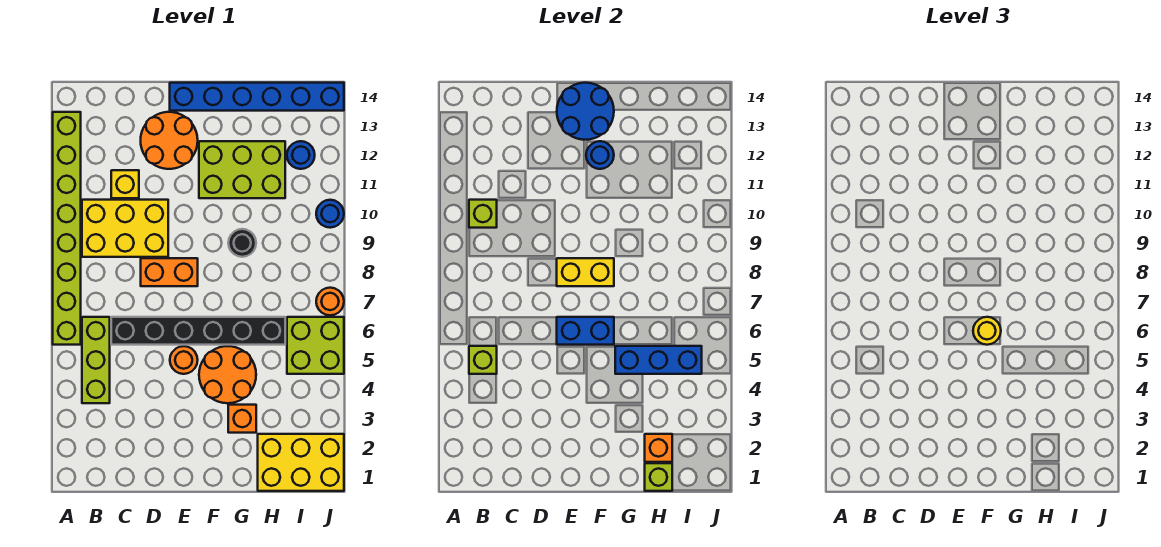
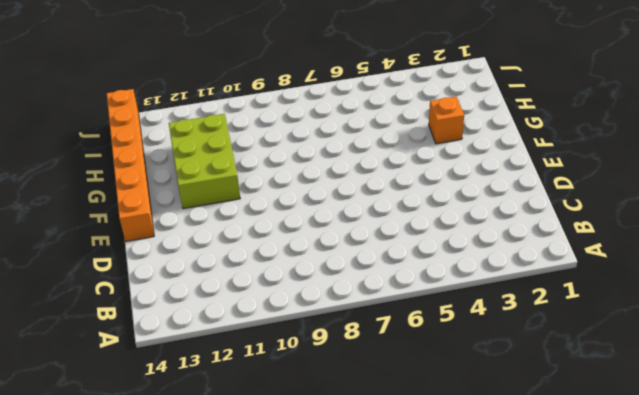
orange brick E14:J14 level 1 -> blue brick E14:J14 level 1
none -> lime brick A6:A13 level 1
none -> lime brick B4:B6 level 1
none -> yellow brick B9:D10 level 1

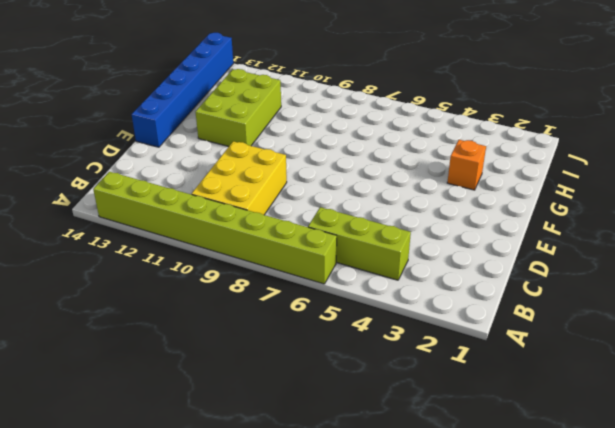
none -> black brick C6:H6 level 1
none -> yellow brick C11 level 1
none -> orange brick D8:E8 level 1

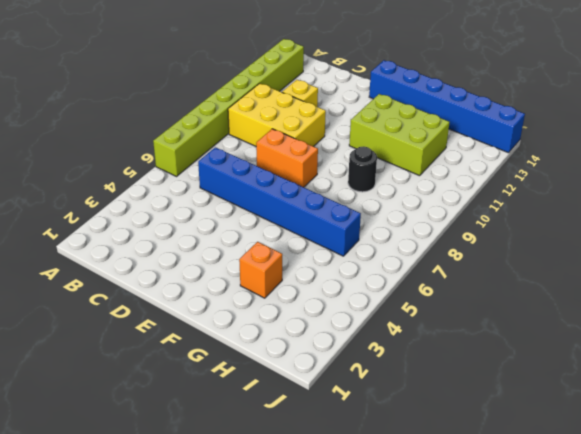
blue brick C6:H6 level 1 -> black brick C6:H6 level 1
none -> lime brick B4:B6 level 1
none -> orange round brick D12:E13 level 1
none -> orange round brick E5 level 1

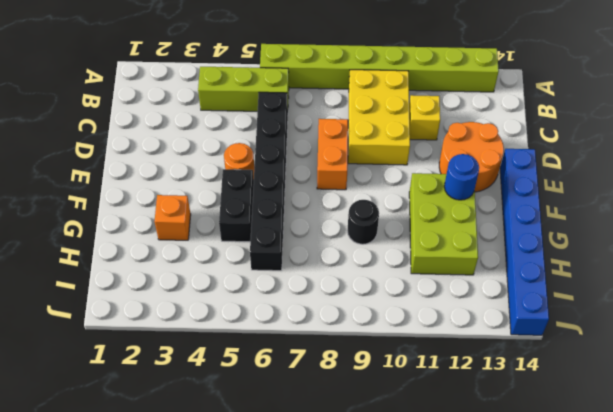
black brick F5:G5 level 1 -> orange round brick F4:G5 level 1
none -> yellow brick H1:J2 level 1
none -> lime brick I5:J6 level 1
none -> blue round brick I12 level 1

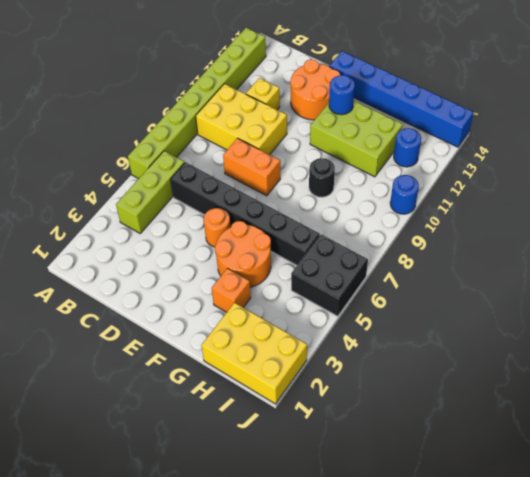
black brick I5:J6 level 1 -> lime brick I5:J6 level 1
none -> orange round brick J7 level 1
none -> lime brick B5 level 2
none -> lime brick B10 level 2

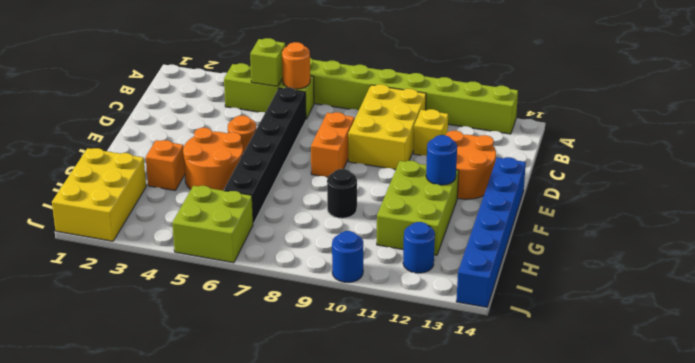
orange round brick B6 level 2 -> orange round brick J7 level 1
none -> lime brick B10 level 2
none -> blue brick E6:F6 level 2
none -> yellow brick E8:F8 level 2

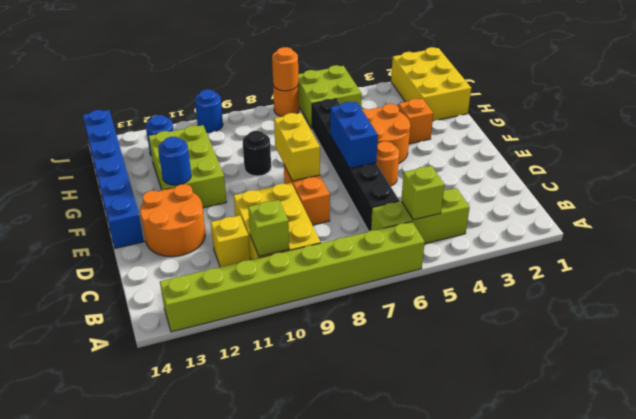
orange round brick J7 level 2 -> none
none -> blue round brick E13:F14 level 2
none -> blue brick G5:I5 level 2
none -> lime brick H1 level 2

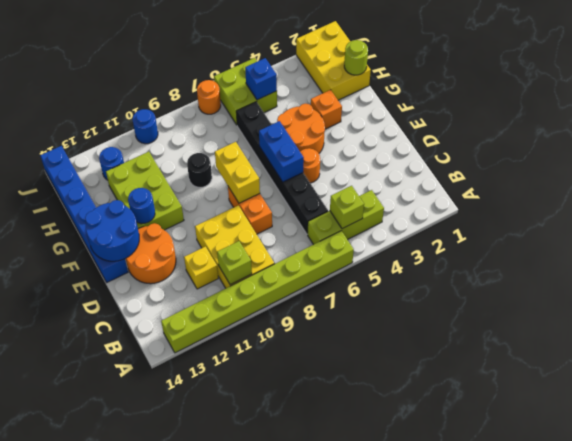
lime round brick H1 level 2 -> lime brick H1 level 2
blue brick I5 level 2 -> blue brick G5:I5 level 2
none -> orange brick H2 level 2
none -> yellow round brick F6 level 3

